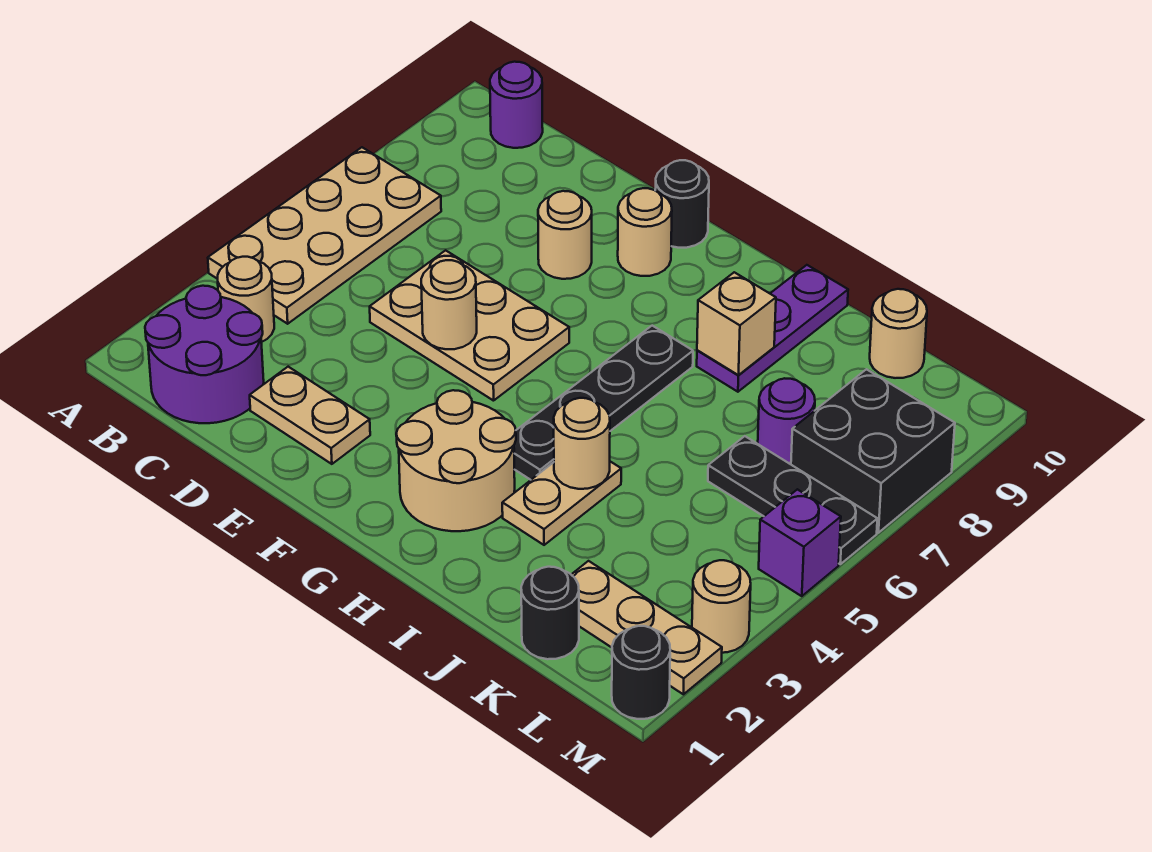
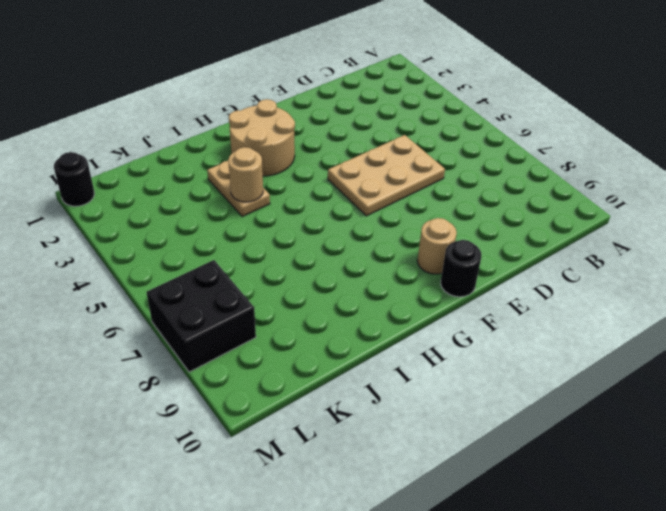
none -> tan plate A4:B7 level 1
none -> purple round brick B1:C2 level 1
none -> tan round brick B3 level 1

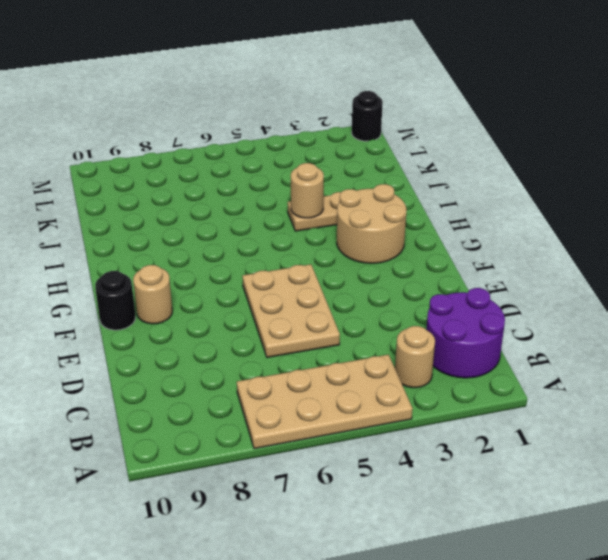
none -> purple round brick B10 level 1
none -> tan plate D2:E2 level 1
none -> tan round brick E8 level 1

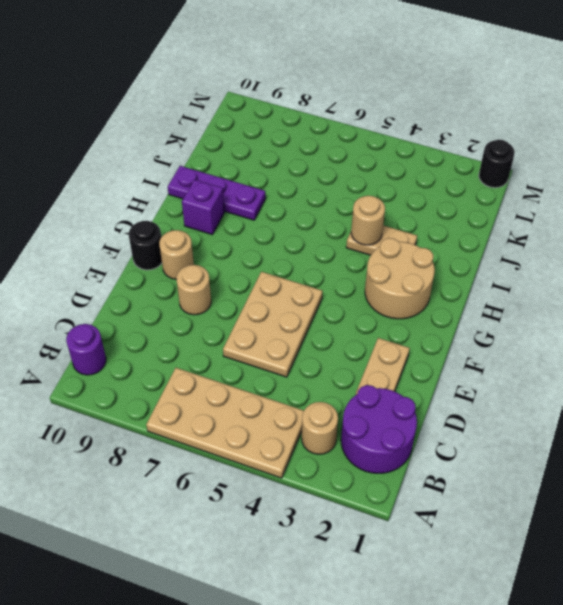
purple brick H9 level 1 -> purple brick M5 level 1
none -> black plate H4:H7 level 1
none -> black round brick K1 level 1
none -> tan plate K2:M2 level 1

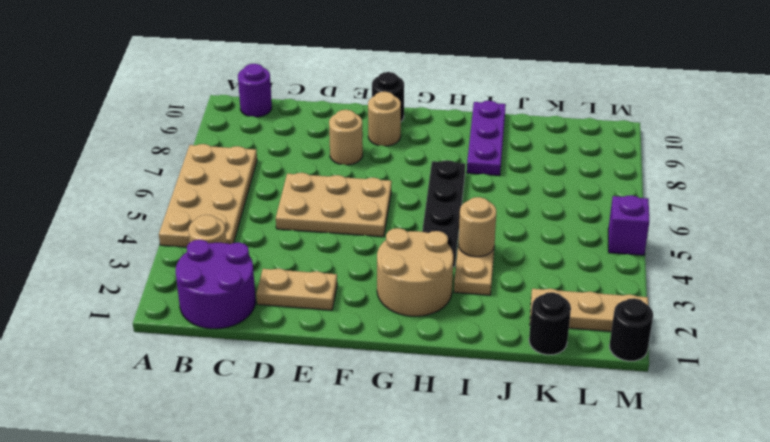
none -> black plate K6:M6 level 1
none -> purple round brick K7 level 1
none -> tan round brick K10 level 1

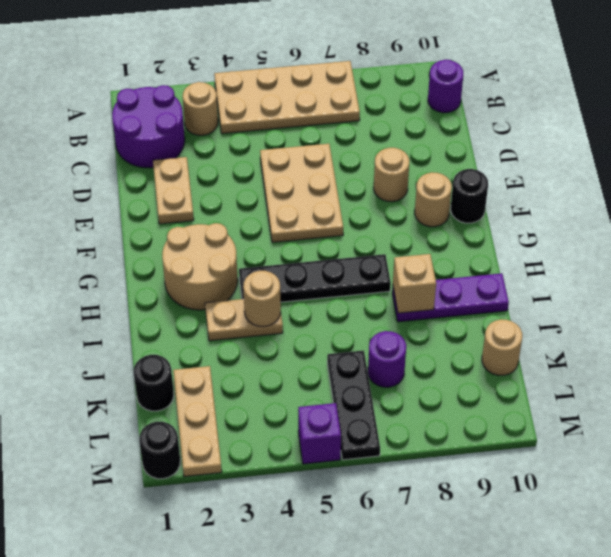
none -> black brick L7:M8 level 1
none -> tan round brick M3 level 1
none -> tan round brick E5 level 2

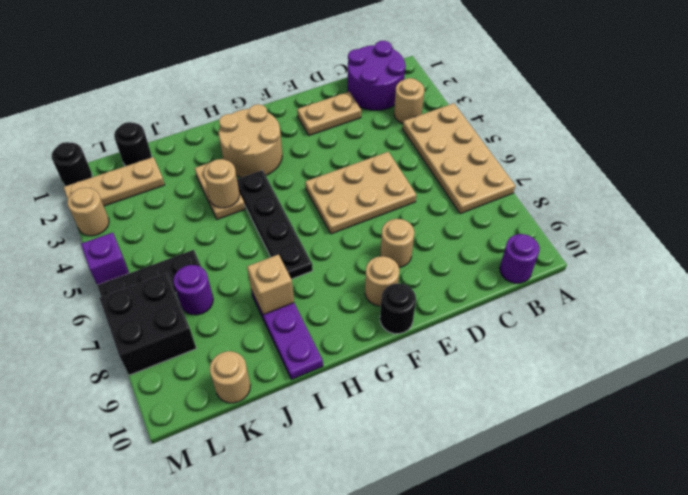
none -> tan round brick E5 level 2

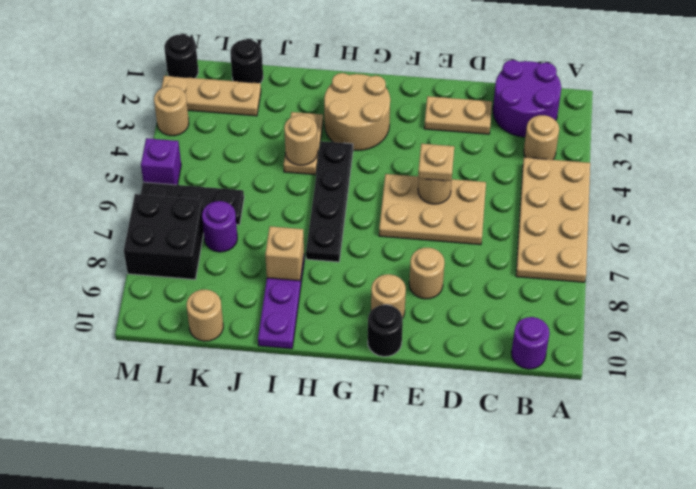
tan plate E5 level 3 -> none

